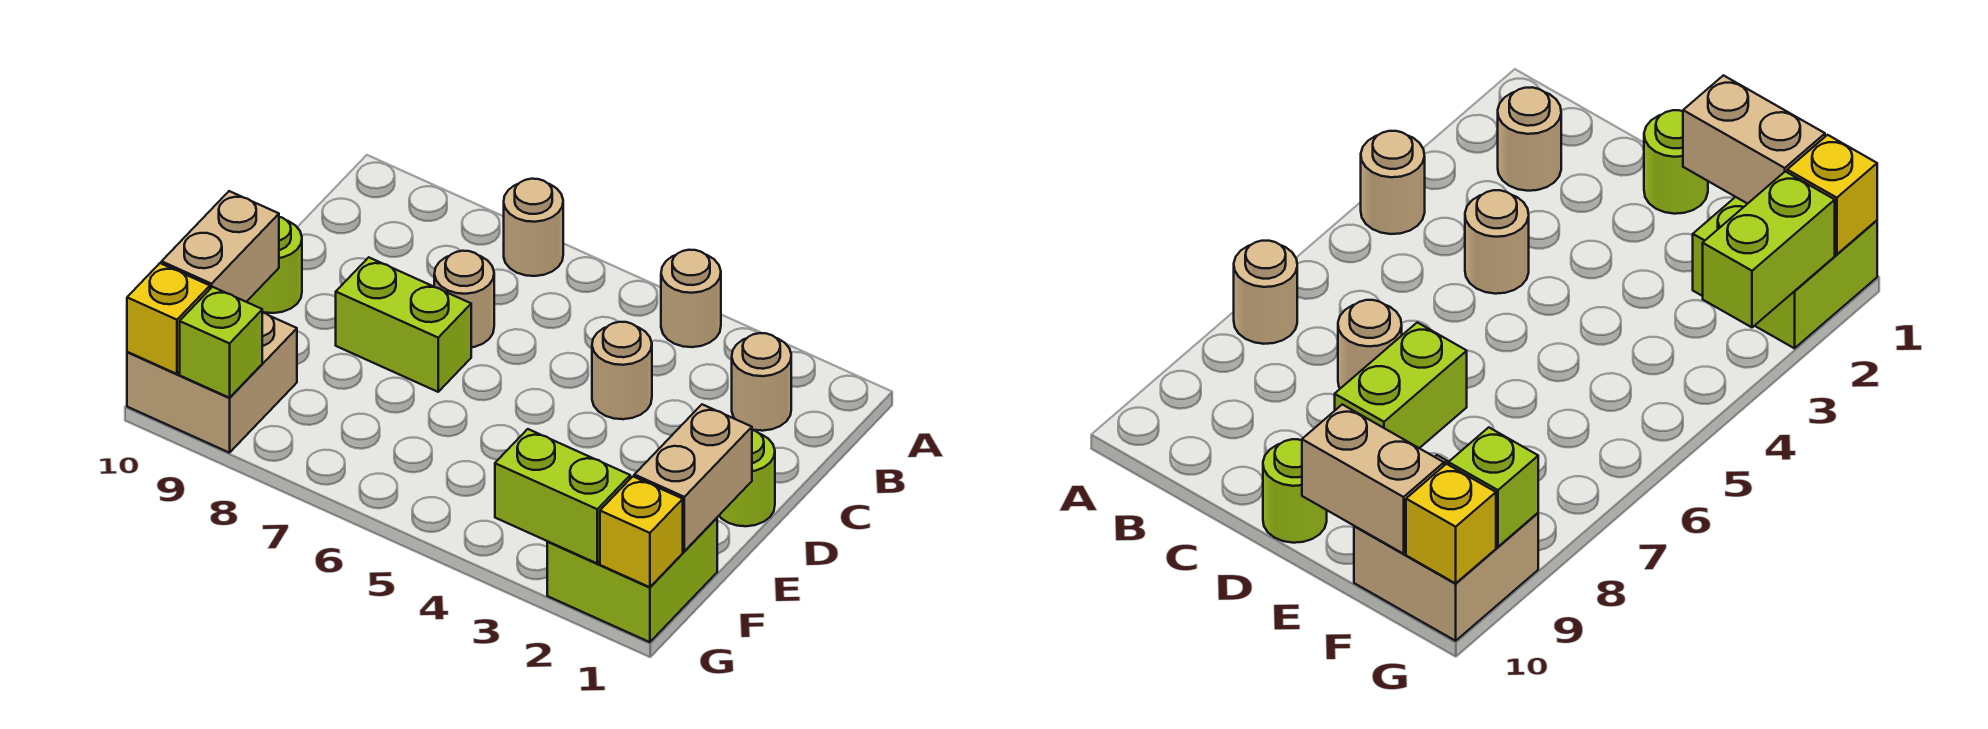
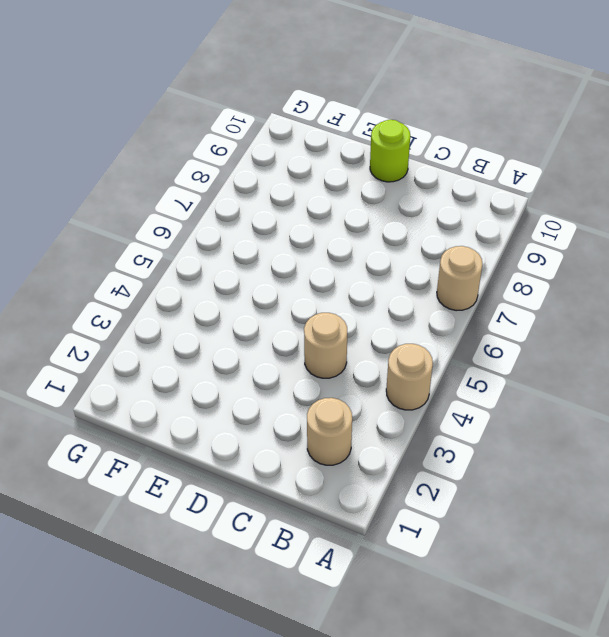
none -> tan round brick C7 level 1
none -> lime round brick D1 level 1
none -> lime brick D7:D8 level 1

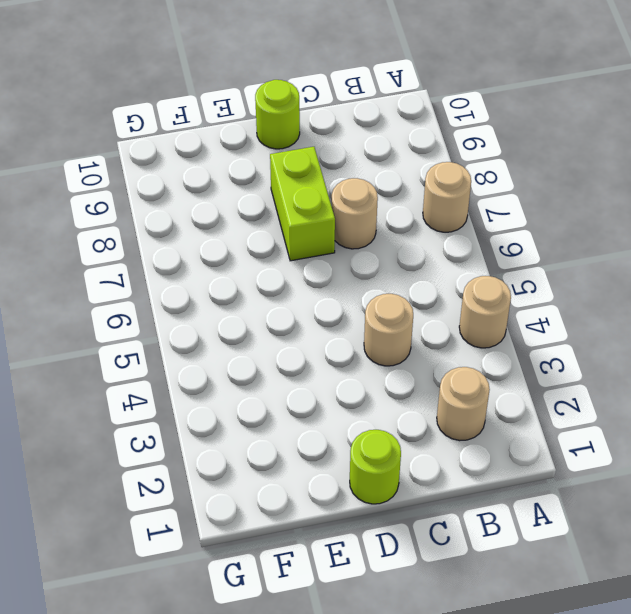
none -> lime brick F1:G2 level 1
none -> tan brick F9:G10 level 1
none -> tan brick E1:F1 level 2

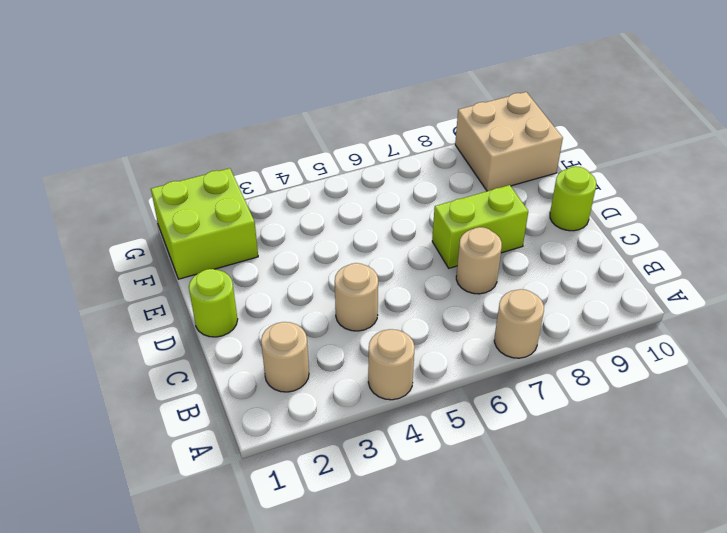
none -> tan brick E1:F1 level 2
none -> tan brick E10:F10 level 2
none -> yellow brick G1 level 2

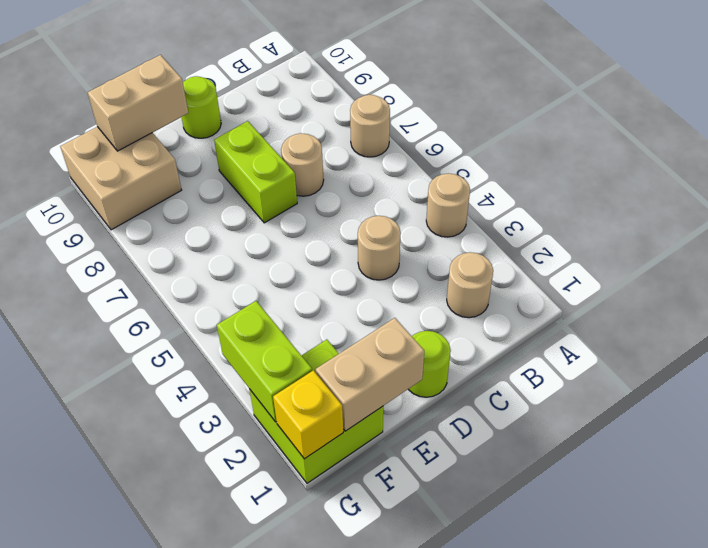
none -> lime brick G9 level 2
none -> yellow brick G10 level 2

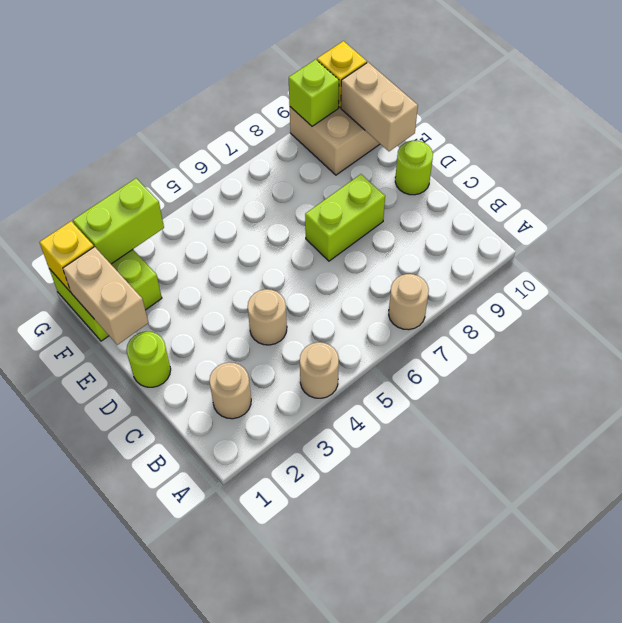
none -> tan round brick C7 level 1

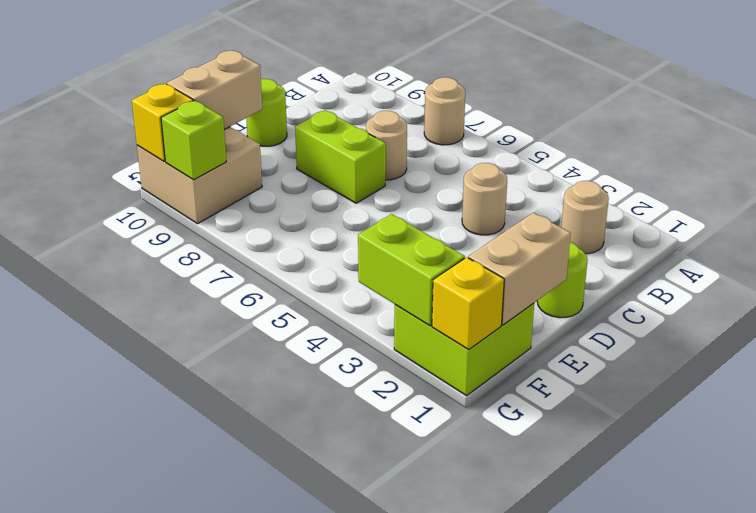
none -> tan round brick A4 level 1

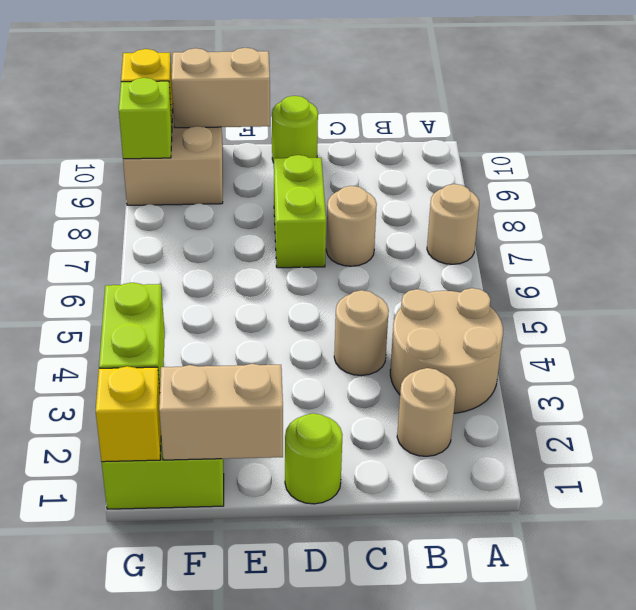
tan round brick A3:B4 level 1 -> tan round brick A4 level 1

